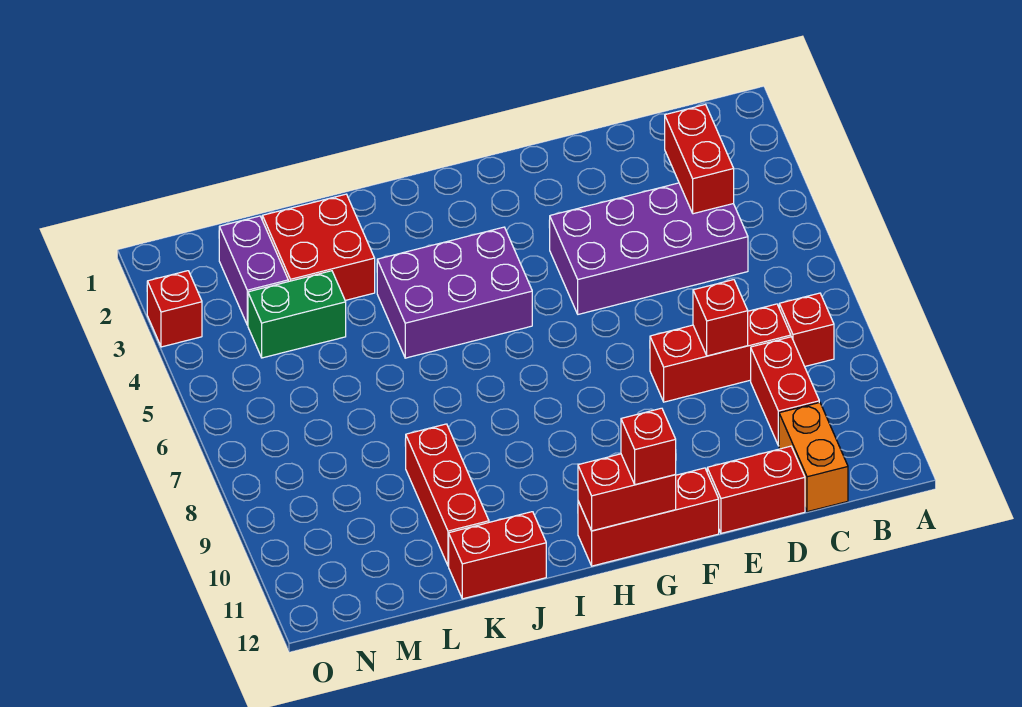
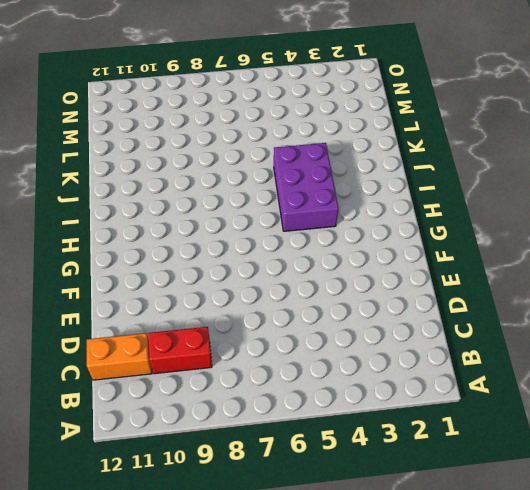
none -> red brick B8 level 1
none -> purple brick C4:F5 level 1
none -> red brick C8:E8 level 1

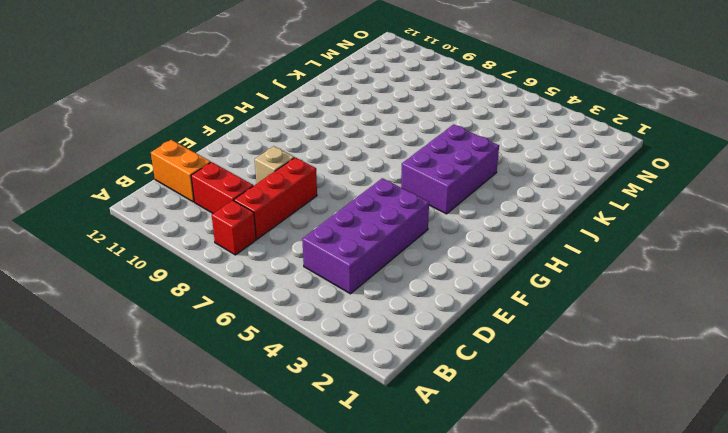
tan brick E9 level 1 -> none
none -> red brick D12:E12 level 1
none -> red brick F12:H12 level 1
none -> red brick J12:K12 level 1

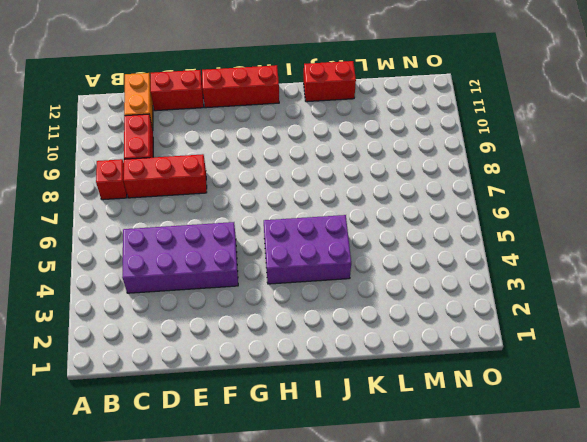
none -> red brick K2:L3 level 1
none -> red brick K9:K11 level 1
none -> green brick L4:M4 level 1

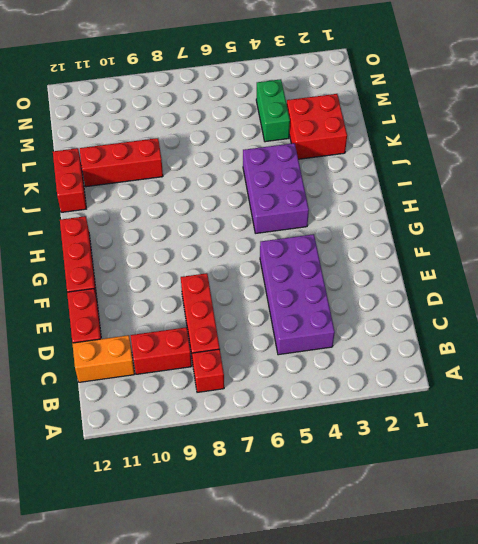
none -> purple brick M2:M3 level 1
none -> red brick O3 level 1
none -> red brick C3:C4 level 2

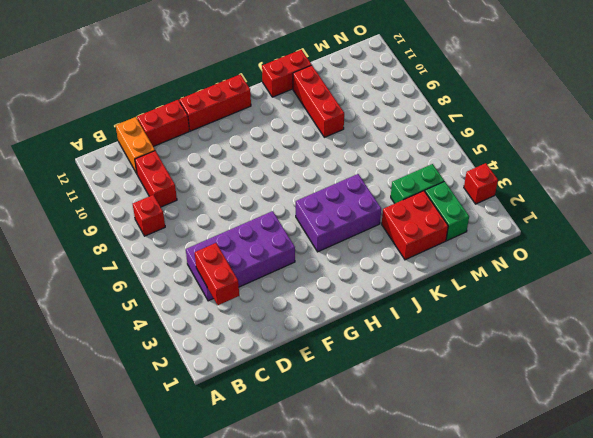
green brick M2:M3 level 1 -> purple brick M2:M3 level 1
none -> red brick C8:E8 level 1
none -> red brick D8 level 2
none -> red brick G12:H12 level 2

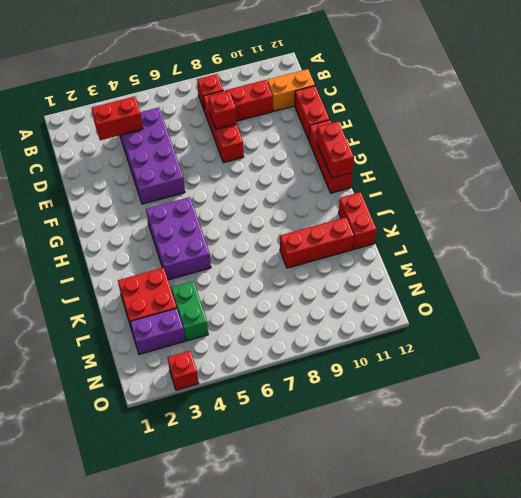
none -> red brick G12 level 3

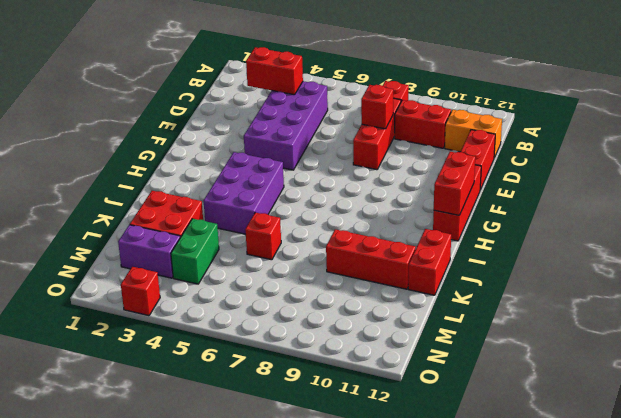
red brick K6 level 1 -> red brick G12 level 3

